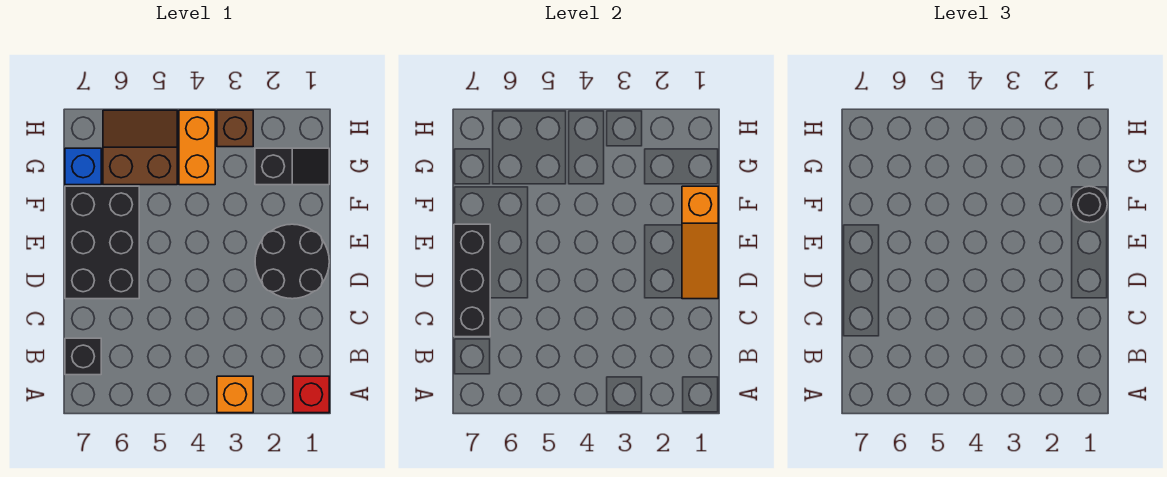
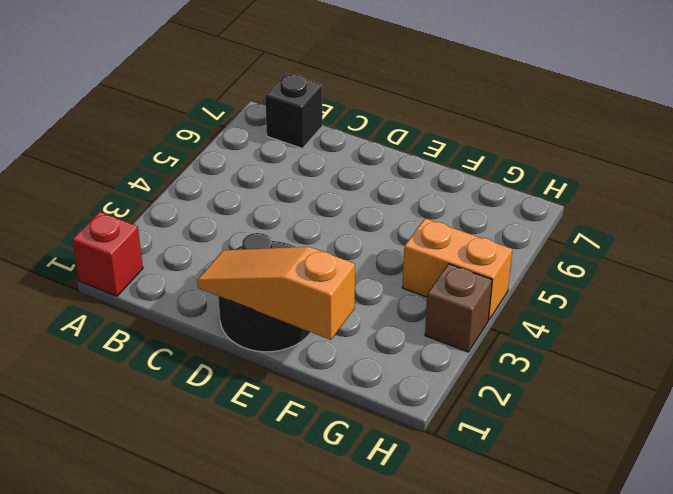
none -> orange brick A3 level 1
none -> black brick D6:F7 level 1
none -> black slope G1:G2 level 1 top 2

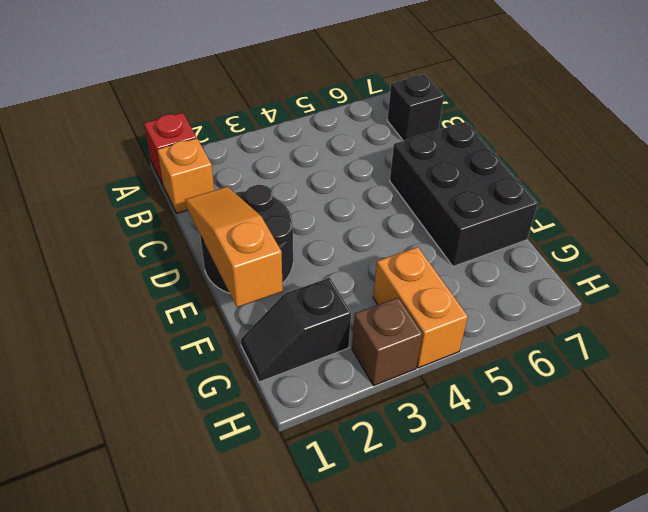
orange brick B1 level 1 -> orange brick A3 level 1
none -> brown slope G5:H6 level 1 top G
none -> blue brick G7 level 1
none -> black brick C7:E7 level 2

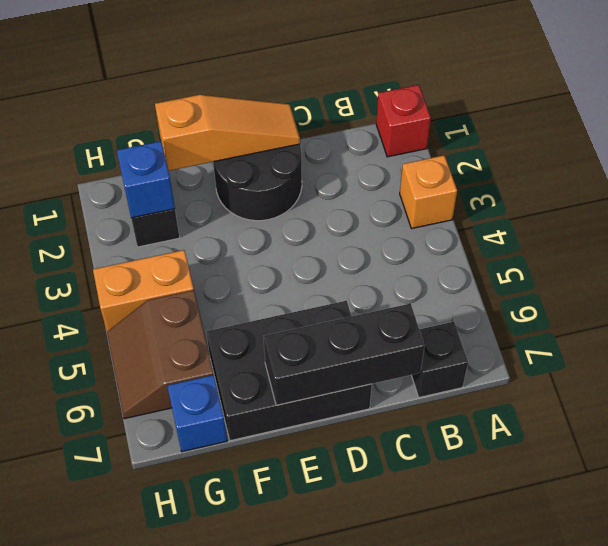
blue brick G2 level 2 -> none
none -> brown brick H3 level 1
none -> black round brick F1 level 3

